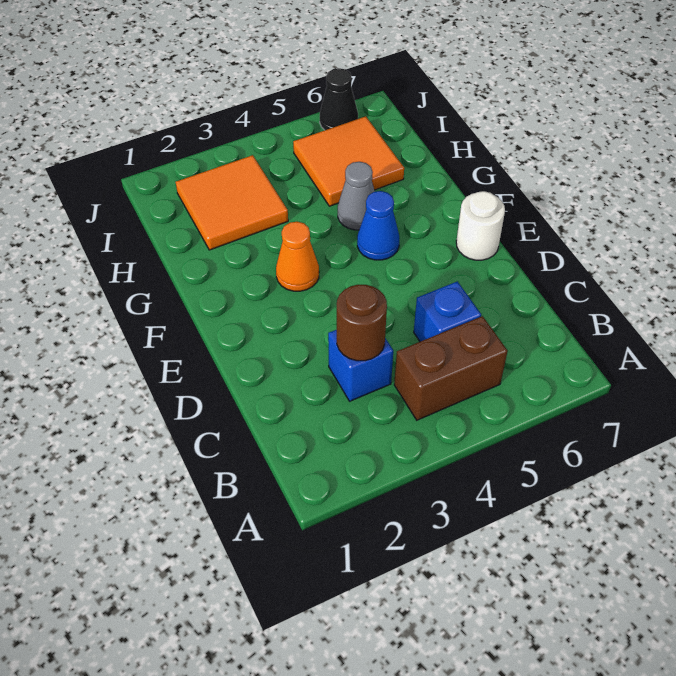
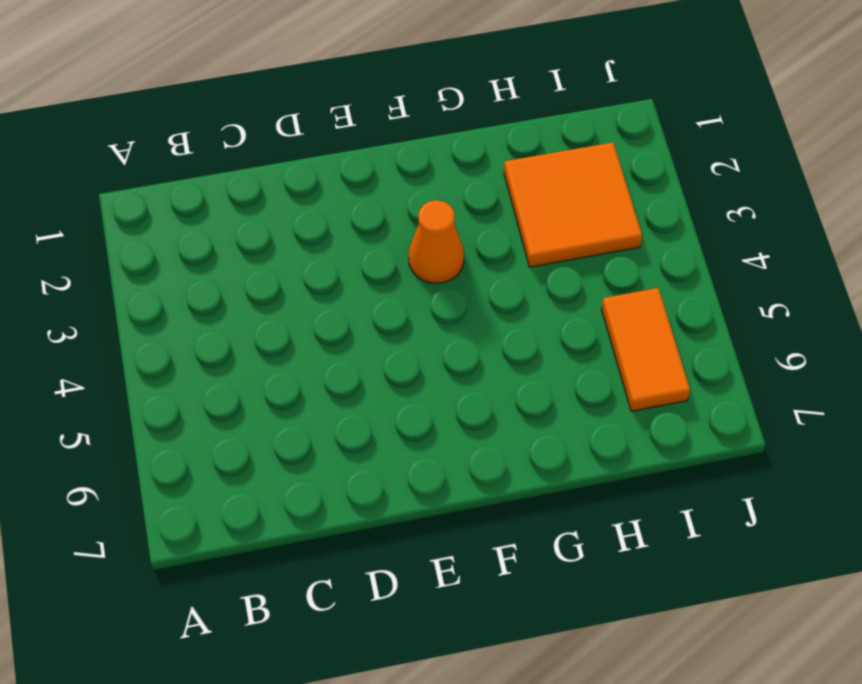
orange tile I5:I6 level 1 -> orange tile H5:I6 level 1
none -> brown brick B4:B5 level 1
none -> blue brick C3 level 1

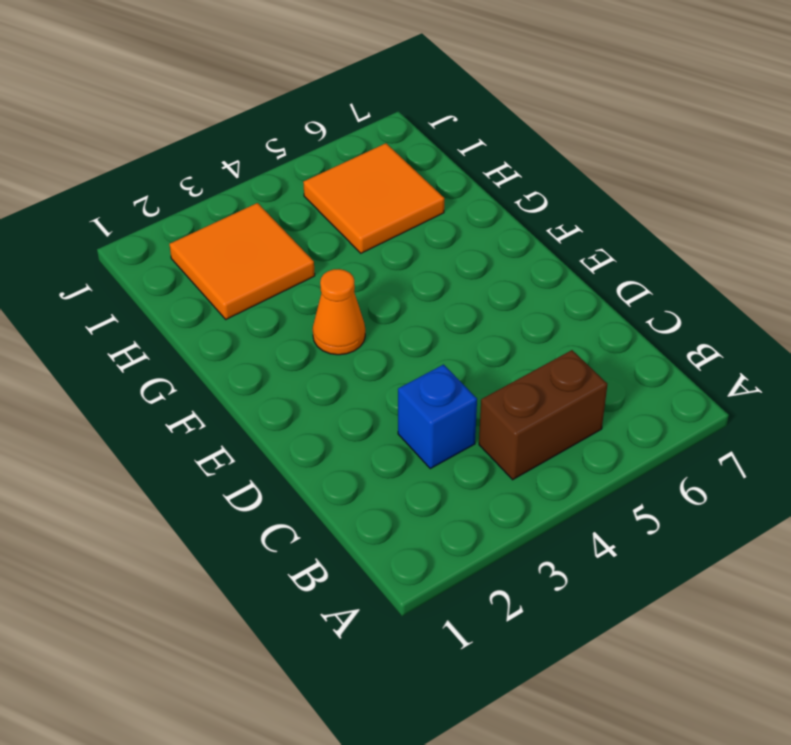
none -> blue brick C5 level 1
none -> white round brick E7 level 1

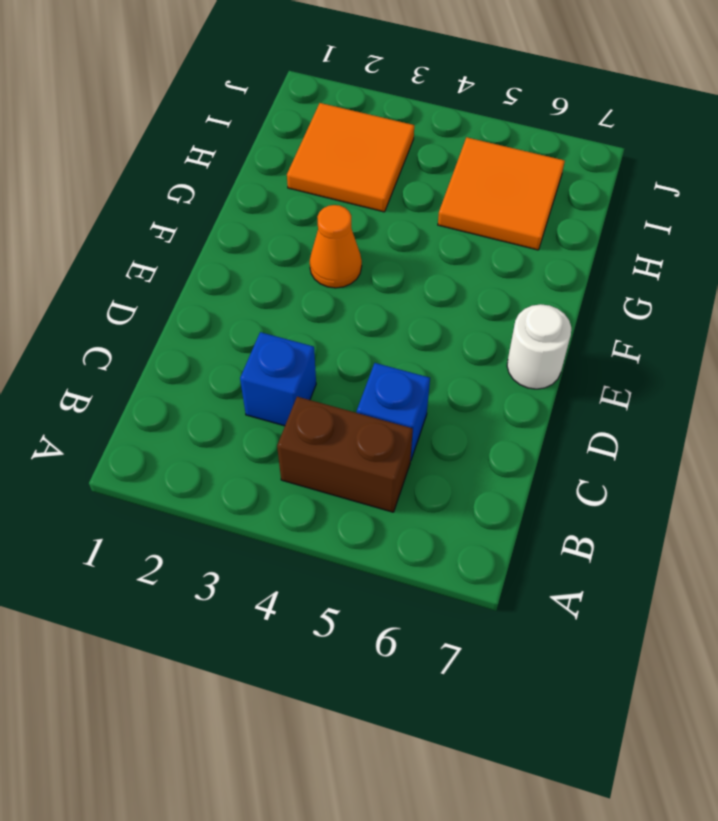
none -> blue cone F5 level 1
none -> grey cone G5 level 1

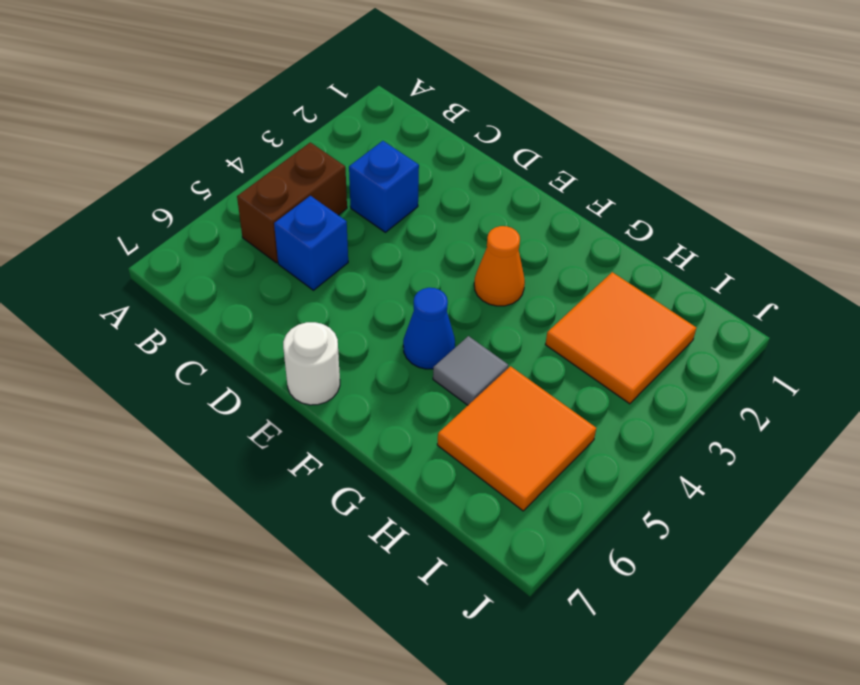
grey tile G5 level 1 -> grey cone G5 level 1
none -> black cone J6 level 1
none -> brown round brick C3 level 2

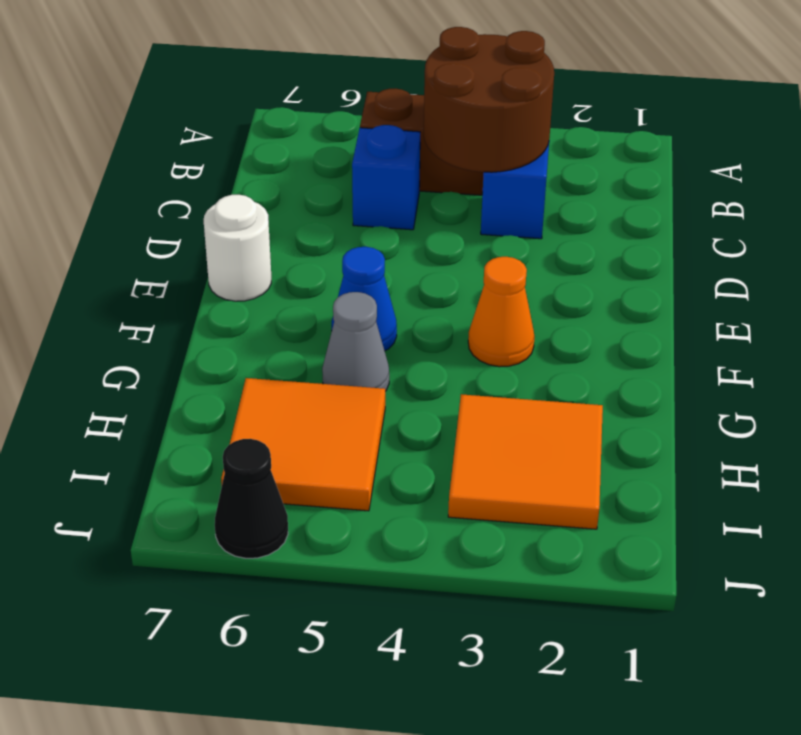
brown round brick B3:C4 level 2 -> brown round brick C3 level 2

